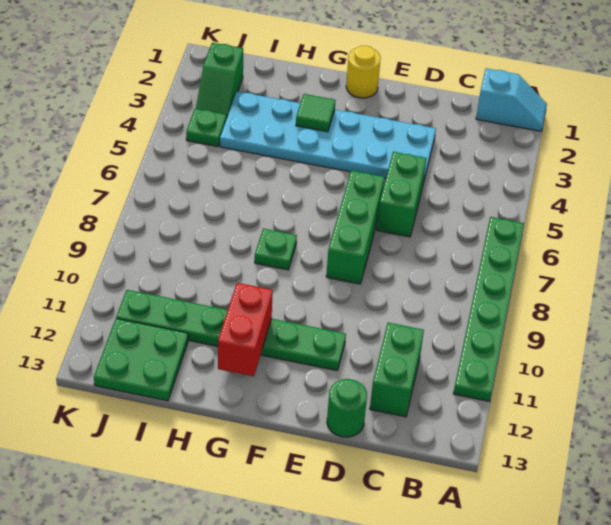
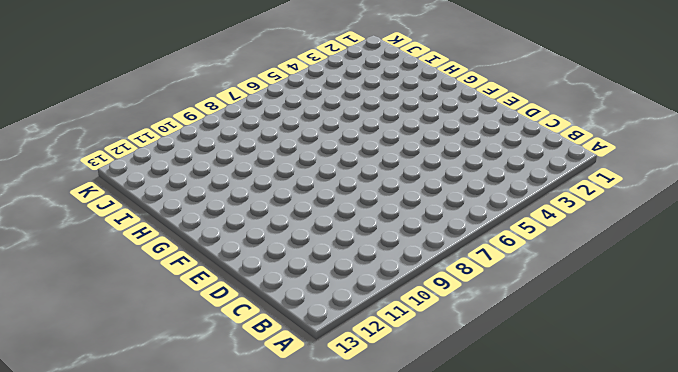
none -> cyan slope A1:B1 level 1 top B
none -> green plate A6:A11 level 1
none -> green brick C11:C12 level 1

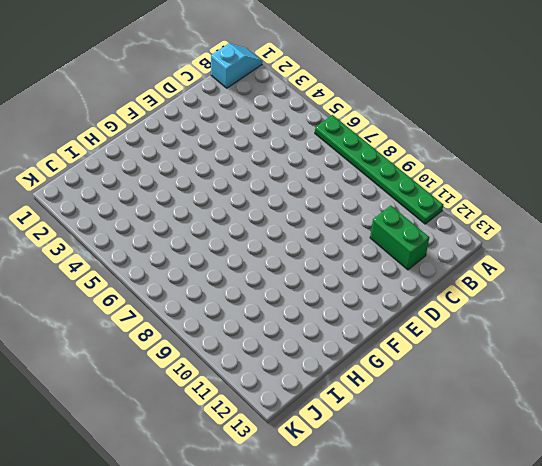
none -> cyan plate D3:I4 level 1
none -> green brick D5:D6 level 1
none -> green round brick D13 level 1

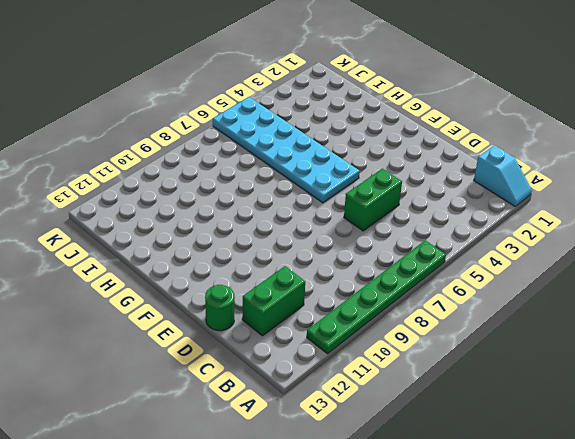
cyan plate F5:K6 level 1 -> cyan plate D3:I4 level 1
none -> green brick E6:E8 level 1
none -> green plate E11:J11 level 1
none -> yellow round brick F1 level 1

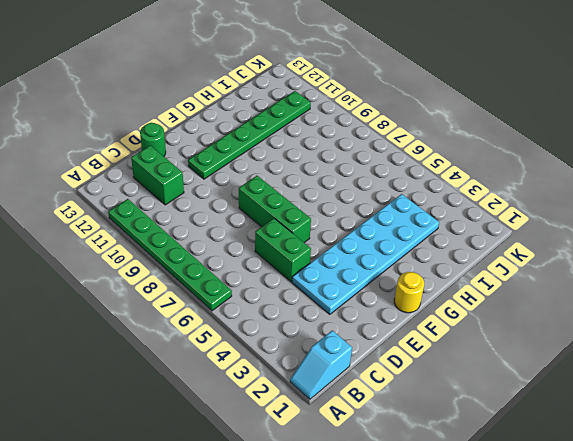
none -> green plate G8 level 1
none -> green plate I12:J13 level 1
none -> green slope J2:J3 level 1 top 2

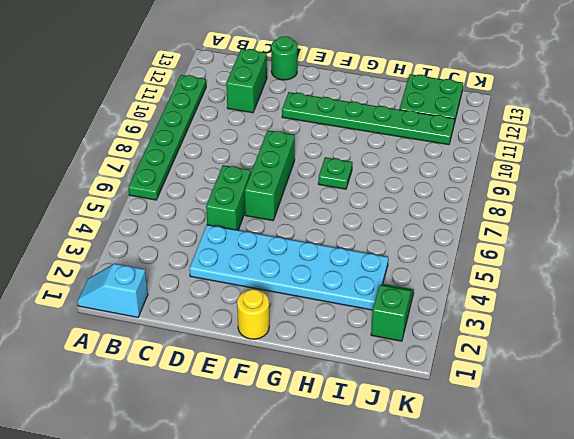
none -> green plate J4 level 1
none -> green tile G3 level 2
none -> red brick G11:G12 level 2

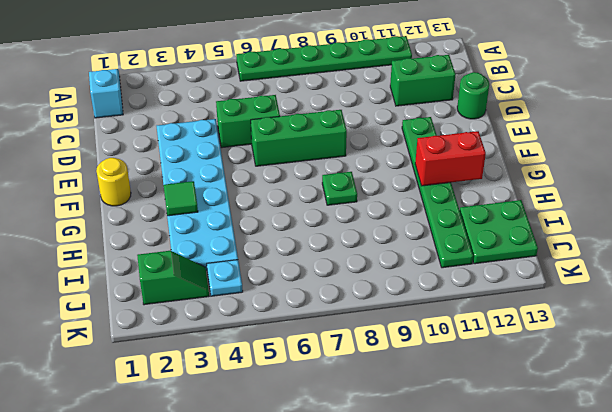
cyan plate J4 level 1 -> green plate J4 level 1

